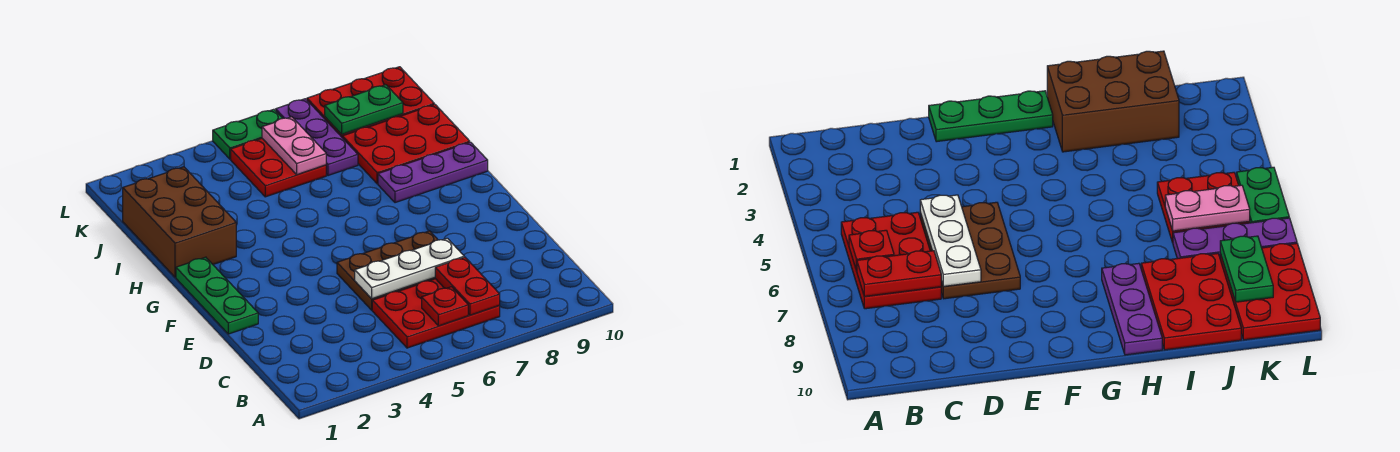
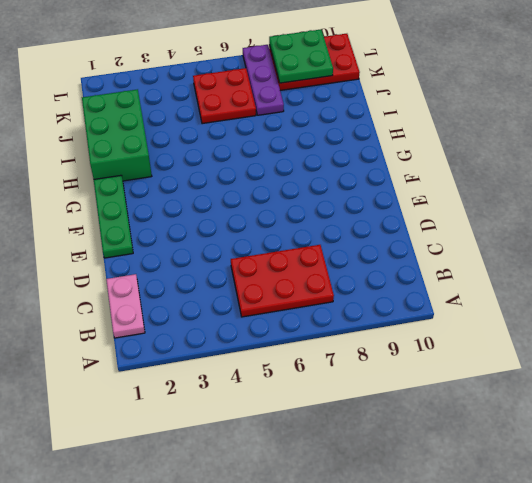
pink plate B1:C1 level 1 -> pink plate J6:K6 level 2
green brick H1:J2 level 1 -> brown brick H1:J2 level 1
green plate K8:L9 level 2 -> green plate K8:K9 level 2
none -> brown plate D5:E7 level 1
none -> purple plate H8:H10 level 1
none -> red plate I8:J10 level 1

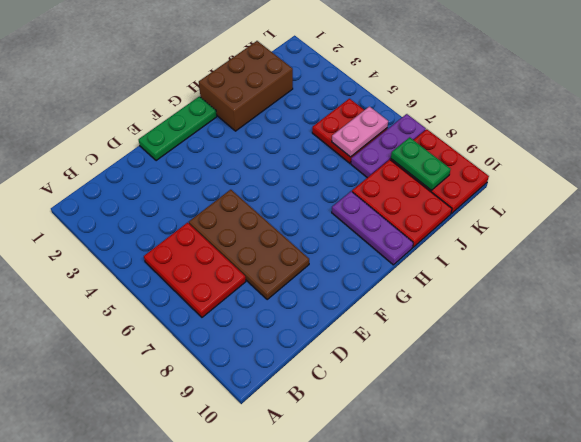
brown plate D5:E8 level 1 -> brown plate D5:E7 level 1
none -> green plate L5:L6 level 1
none -> red plate B6 level 2
none -> red plate B7:C7 level 2

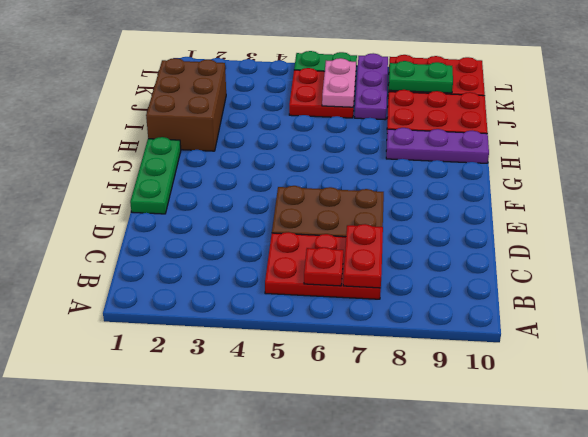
none -> white plate D5:D7 level 2

